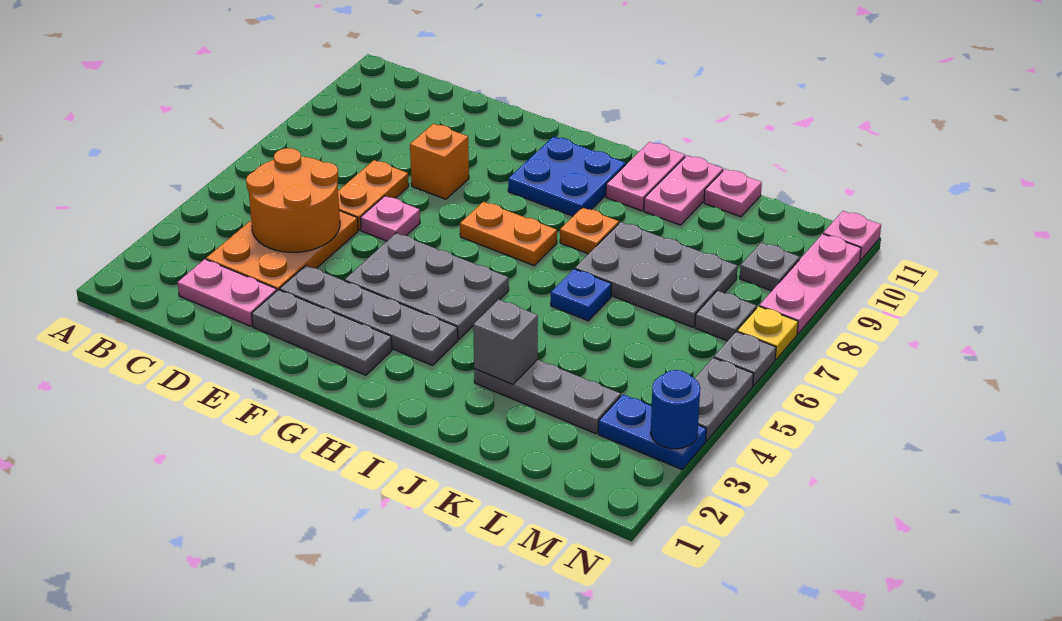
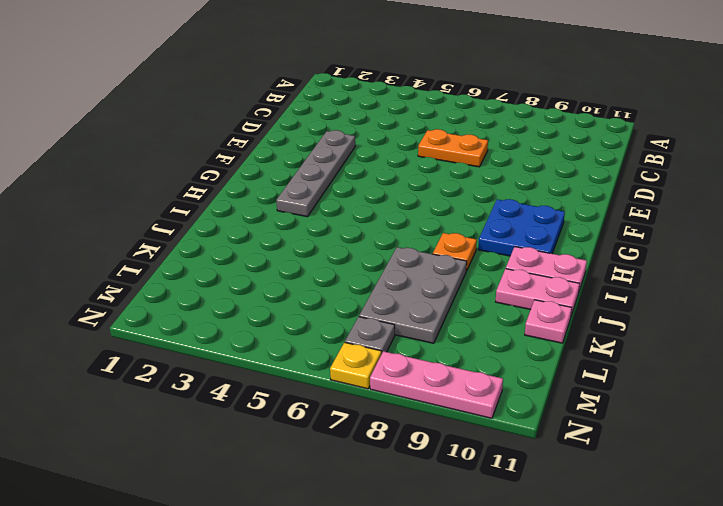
none -> pink plate C2:D2 level 1
none -> orange plate C3:D5 level 1
none -> grey plate E2:G2 level 1

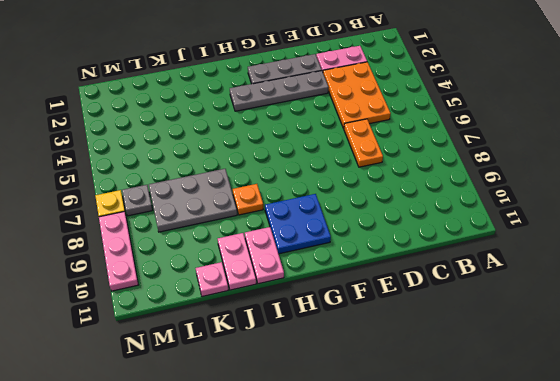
none -> pink plate E6 level 1
none -> orange brick E8 level 1
none -> grey plate F4:H5 level 1

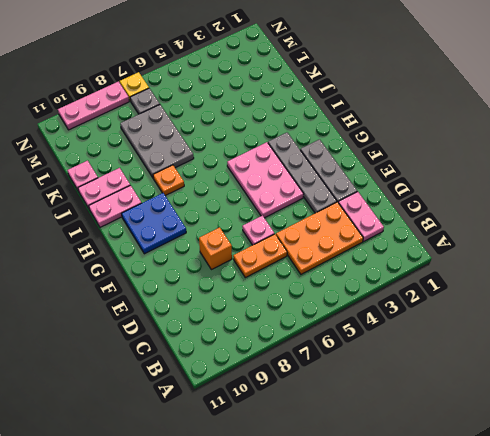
pink plate F4:H5 level 1 -> grey plate F4:H5 level 1
none -> orange plate G7:H7 level 1
none -> grey plate J3:L3 level 1
none -> blue plate J6 level 1

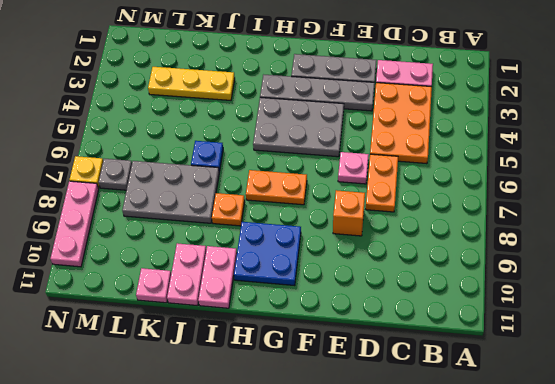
yellow plate J3:L3 level 1 -> grey plate J3:L3 level 1
none -> blue plate M3:N3 level 1
none -> grey plate M9 level 1
none -> grey plate N4:N5 level 1

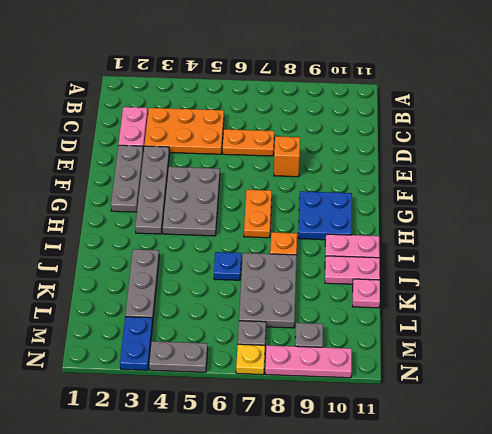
none -> pink plate E6 level 1
none -> grey plate N6 level 1
none -> pink plate N11 level 1

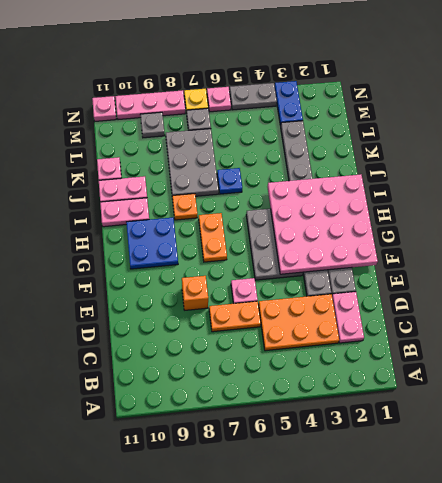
pink plate F1:I4 level 2 -> none
pink plate N6 level 1 -> grey plate N6 level 1
none -> orange round brick C4:D5 level 2
none -> grey brick J3 level 2
none -> blue round brick N3 level 2

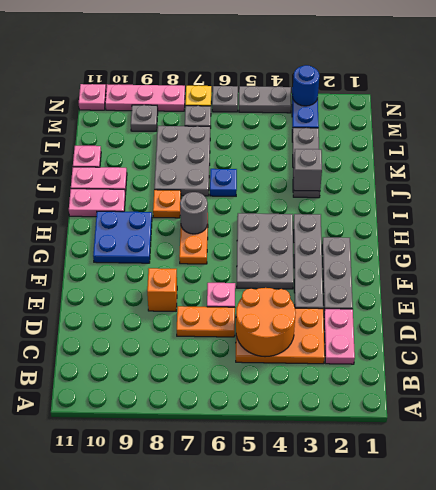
grey round brick H7 level 2 -> none

